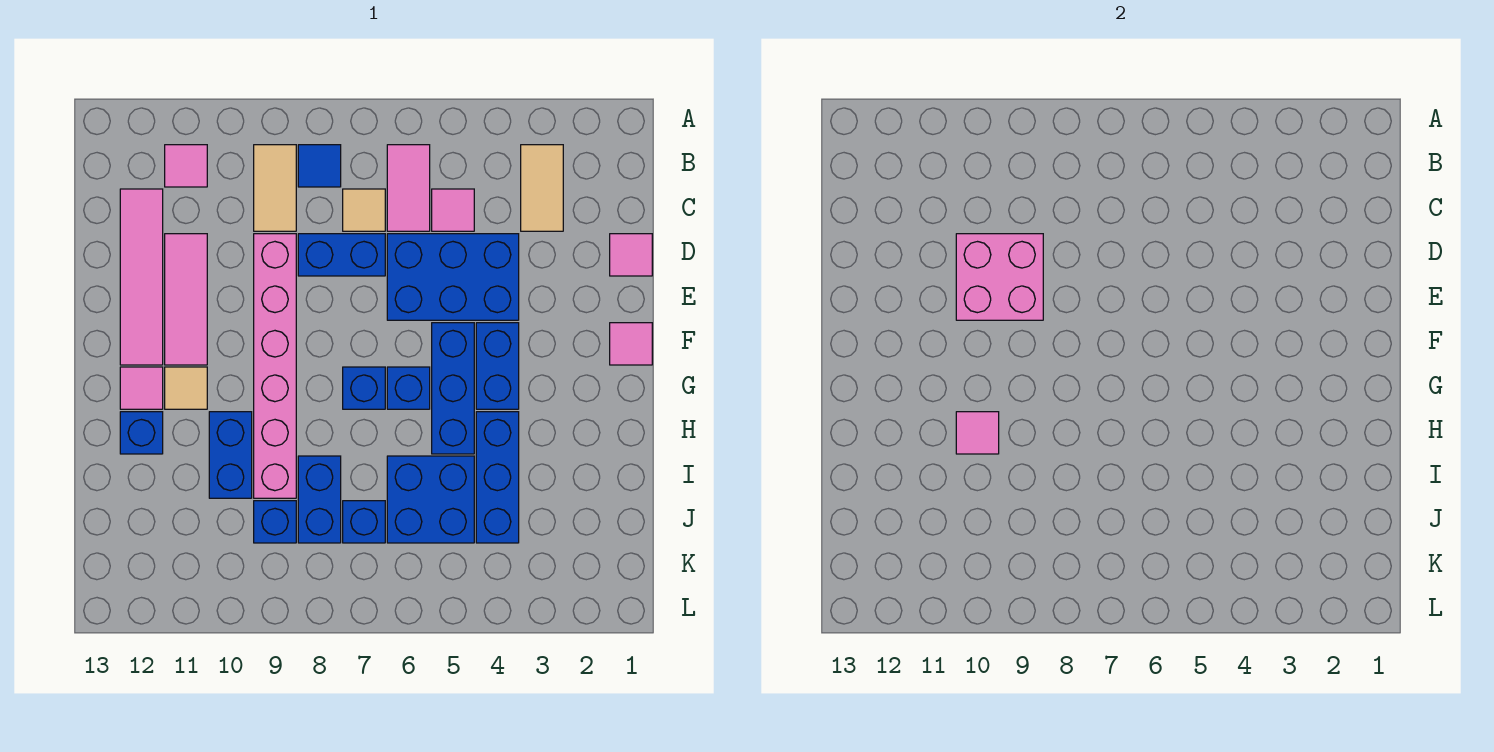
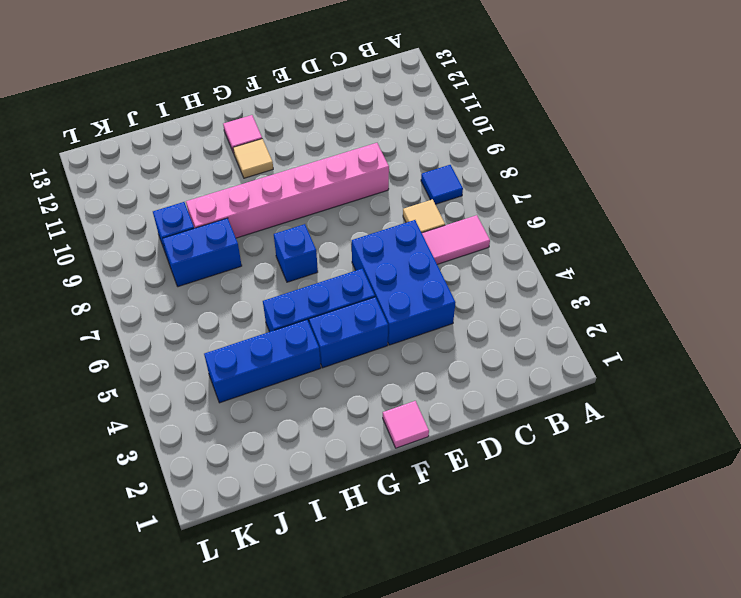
none -> tan tile B3:C3 level 1
none -> tan tile B9:C9 level 1
none -> pink tile B11 level 1

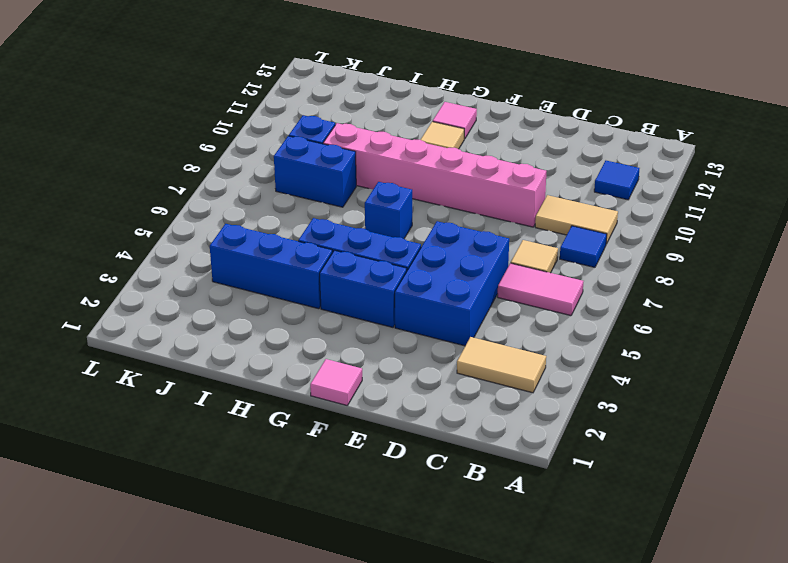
blue tile B11 level 1 -> pink tile B11 level 1
none -> pink tile C5 level 1
none -> pink tile C12:F12 level 1
none -> pink tile D1 level 1

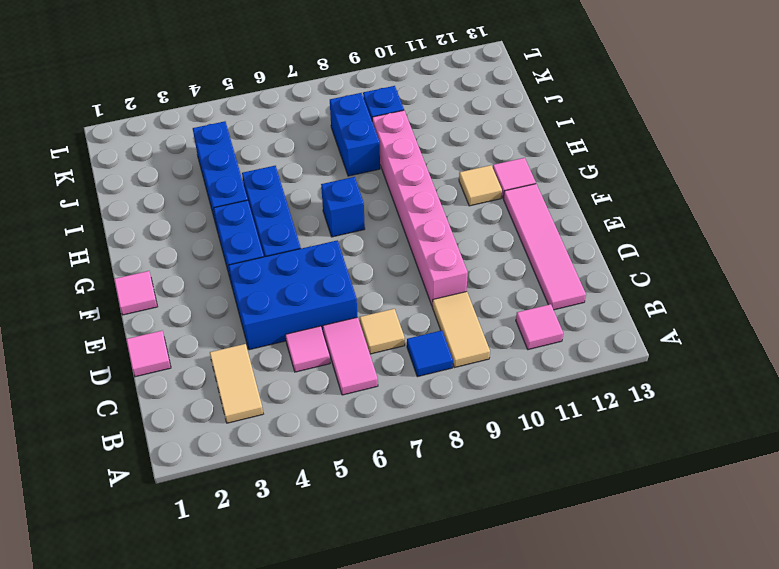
none -> blue brick D7:D8 level 1
none -> pink tile D11:F11 level 1
none -> blue brick G6 level 1

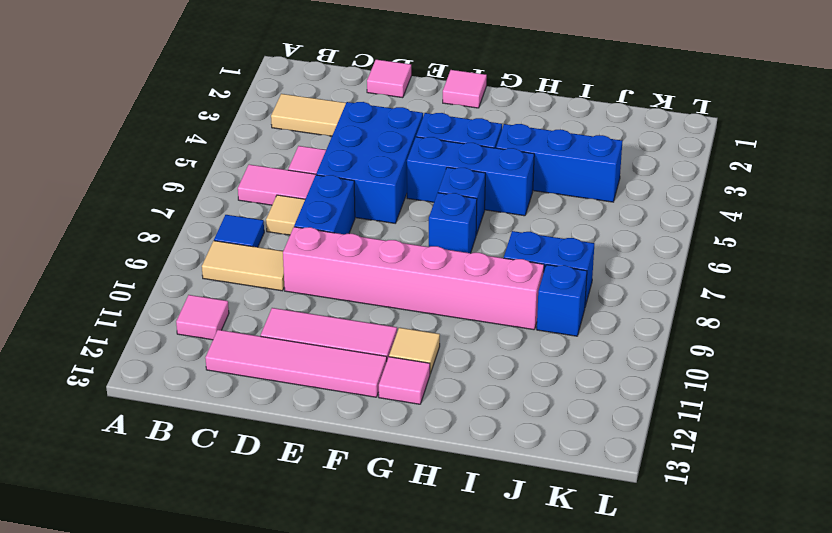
none -> blue brick H10:I10 level 1
none -> blue brick H12 level 1
none -> blue brick I5:J6 level 1

